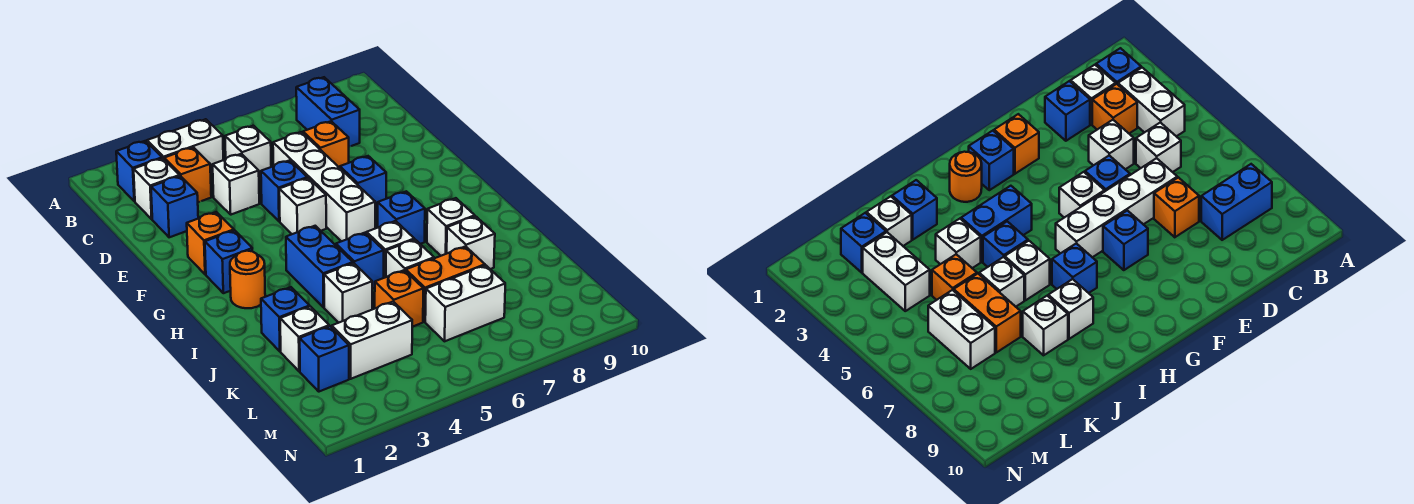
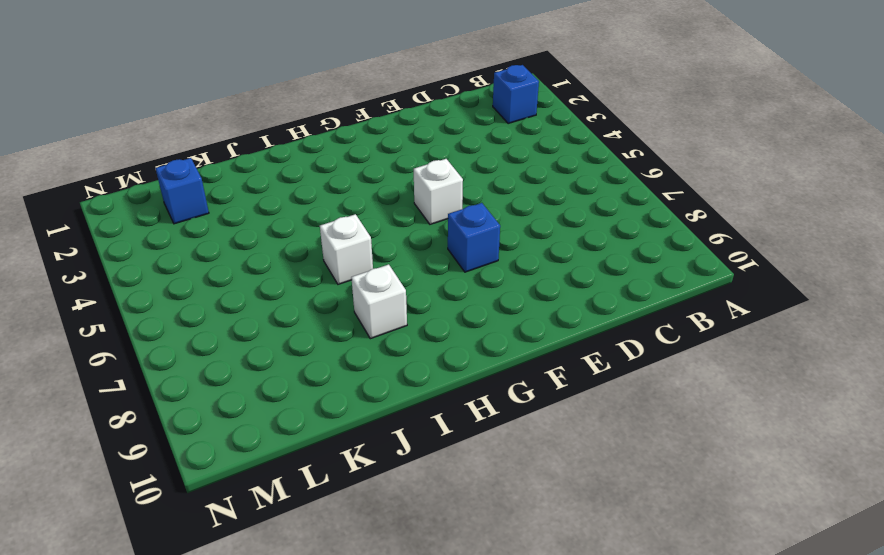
none -> white brick B3:B4 level 1
none -> blue brick B8:C8 level 1
none -> white brick C2 level 1
none -> orange brick C3 level 1

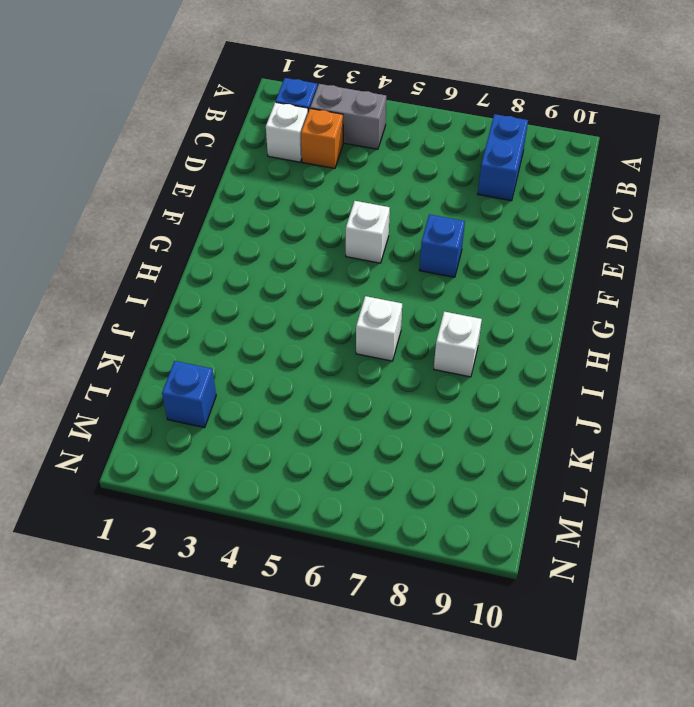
grey brick B3:B4 level 1 -> white brick B3:B4 level 1
none -> white brick C5 level 1
none -> blue brick D2 level 1
none -> white brick D4 level 1
none -> white brick D6:G6 level 1

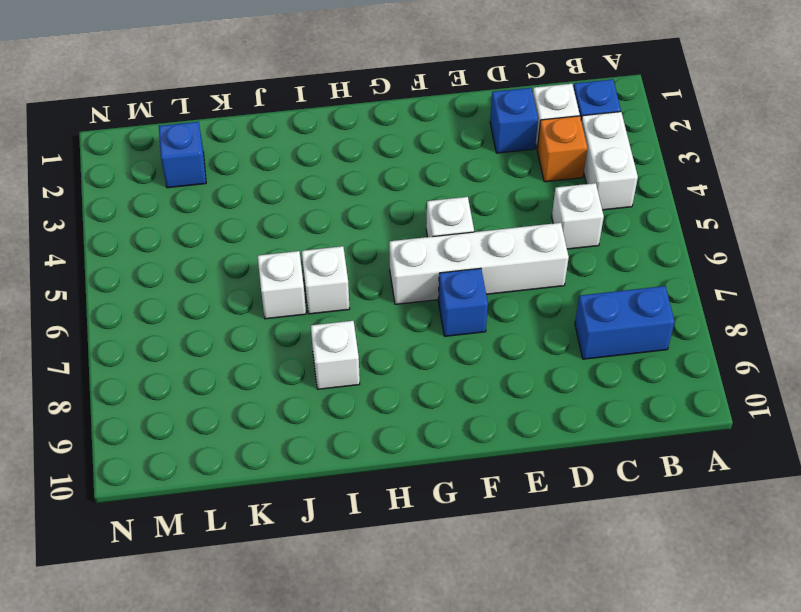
none -> white brick D4 level 1
none -> orange brick D7 level 1
none -> blue brick E5 level 1
none -> orange brick F2 level 1

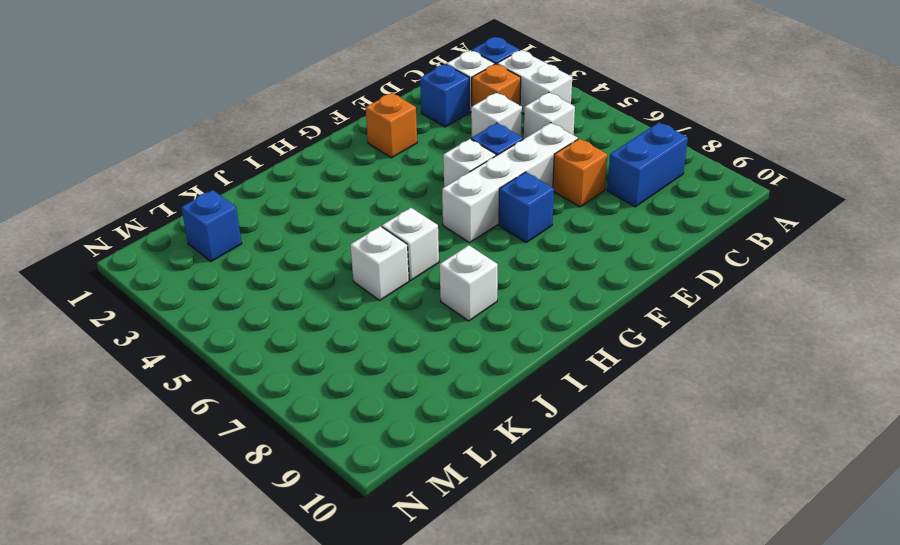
none -> blue brick G2 level 1
none -> orange round brick H2 level 1
none -> blue brick H4:I4 level 1
none -> blue brick H7 level 1

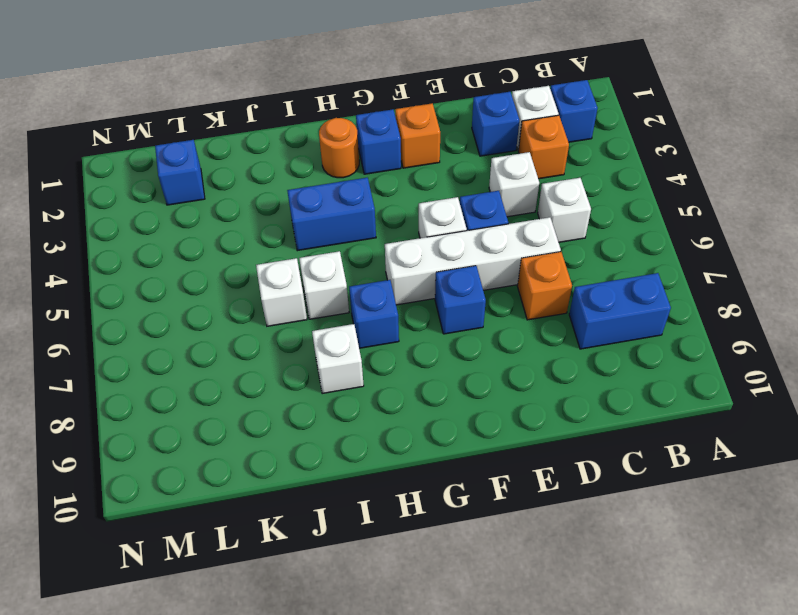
none -> white brick B3:B4 level 1
none -> blue brick I5 level 1
none -> blue brick J2 level 1
none -> white brick J4 level 1

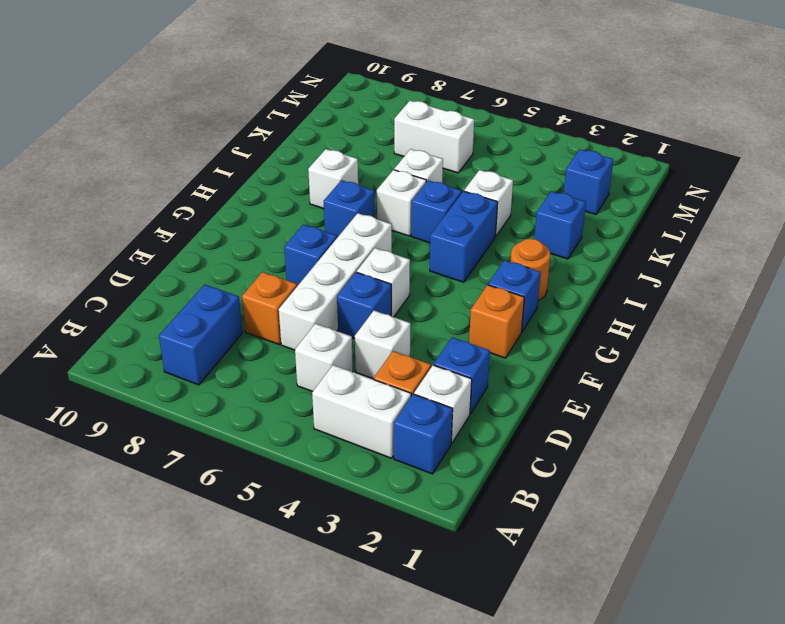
none -> white brick J8 level 1
none -> white brick K2 level 1
none -> orange brick K5 level 1
none -> orange brick K6:K7 level 1

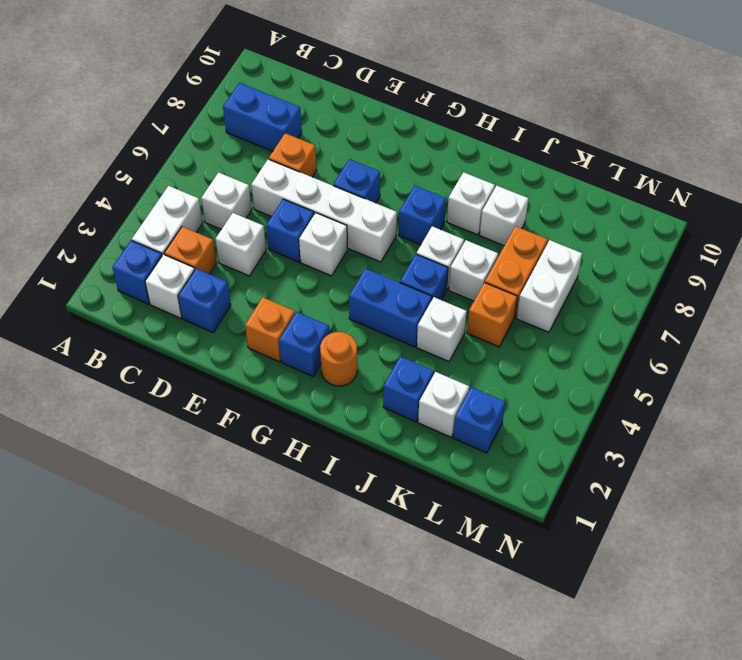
none -> white brick L3:L4 level 1

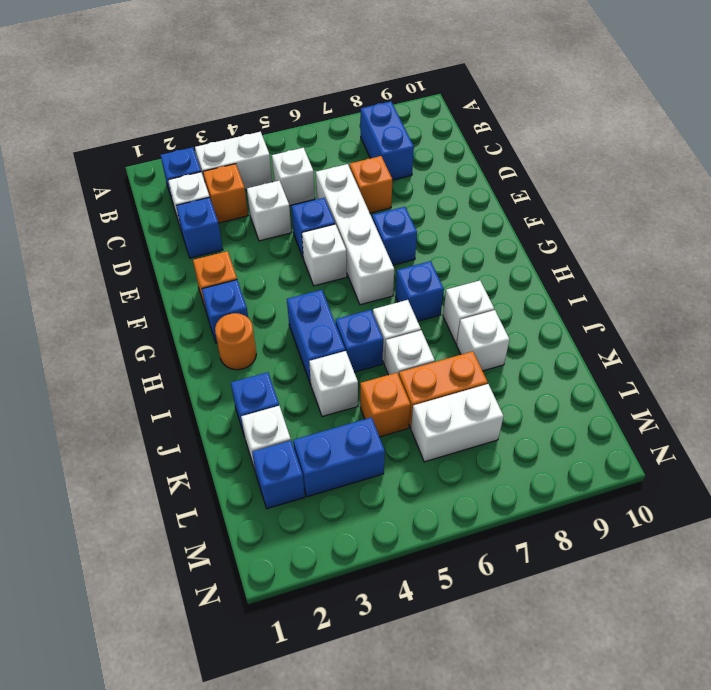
blue brick L3:L4 level 1 -> white brick L3:L4 level 1

